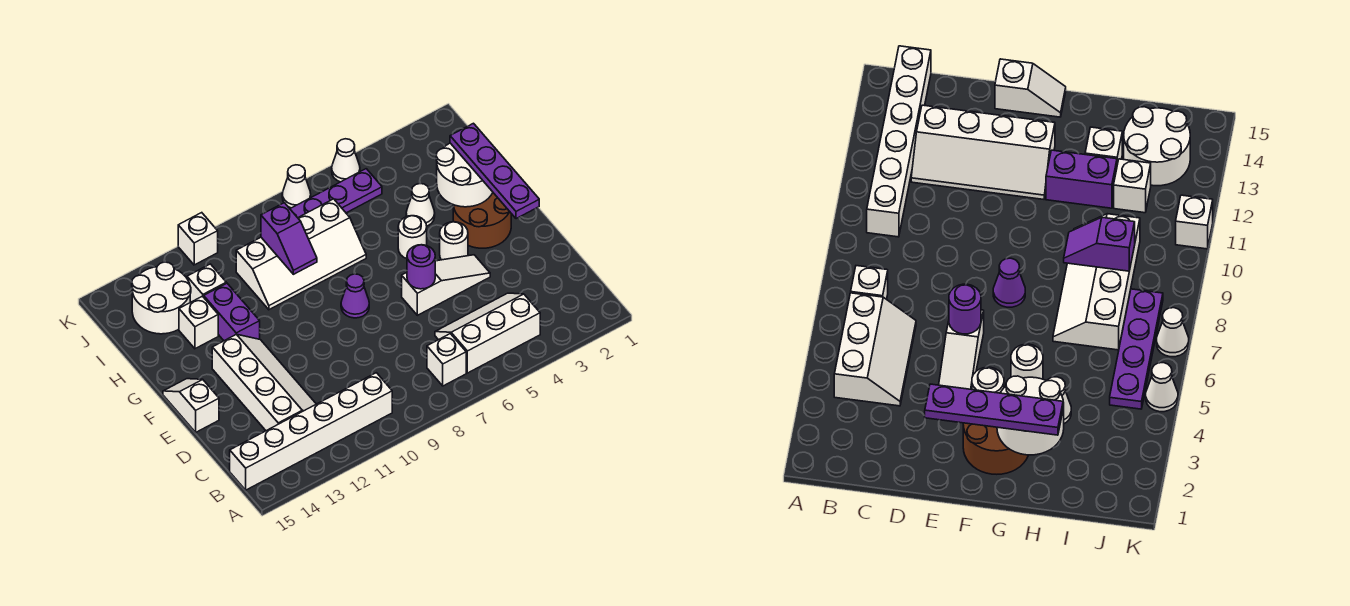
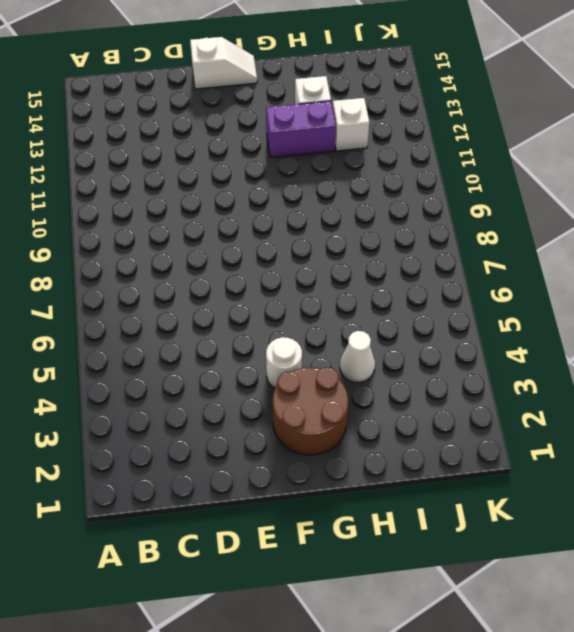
none -> white slope B4:C6 level 1 top B
none -> white brick B7 level 1
none -> white brick B10:B15 level 1

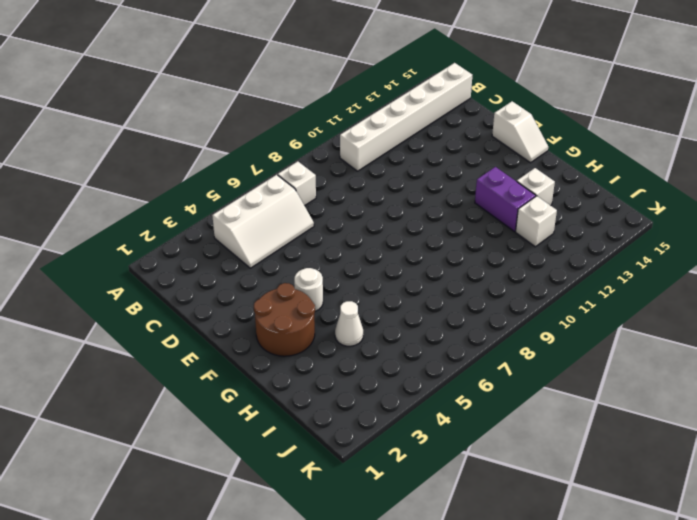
none -> white slope C12:F13 level 1 top 13
none -> white slope E4:E6 level 1 top 6
none -> purple cone F8 level 1

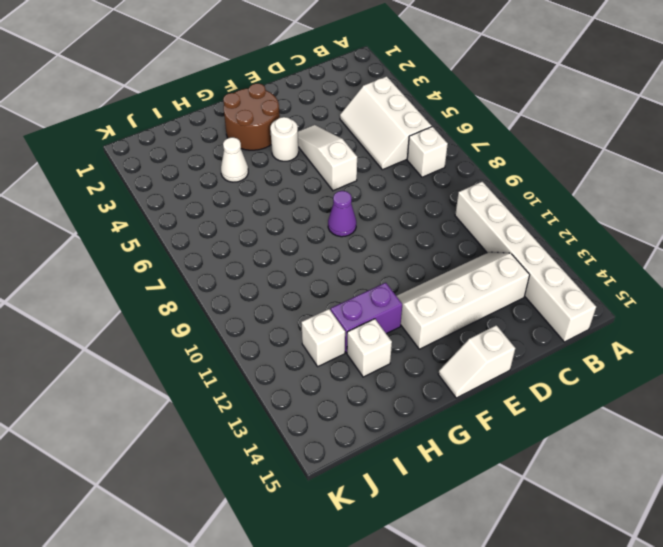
none -> white round brick G5 level 1
none -> white slope H7:I10 level 1 top I
none -> white round brick I13:J14 level 1

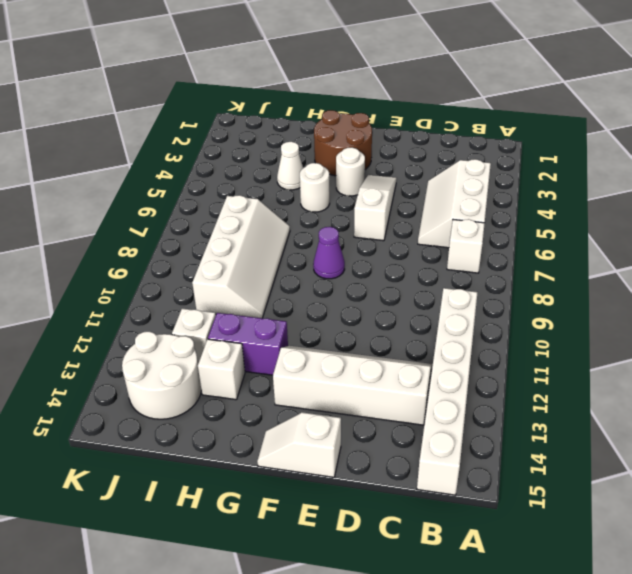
none -> purple plate J5:J8 level 1
none -> white cone K5 level 1
none -> white cone K7 level 1

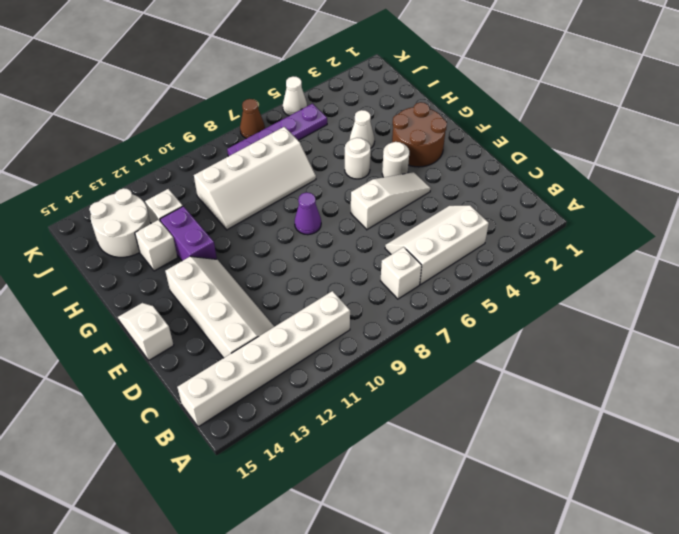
brown cone K7 level 1 -> white cone K7 level 1
none -> white brick K11 level 1
none -> purple round brick E6 level 2
none -> white round brick G2:H3 level 2

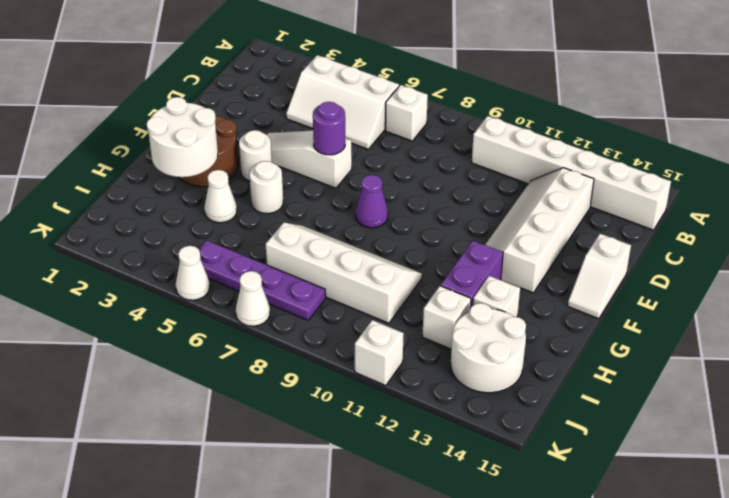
none -> purple slope H9:I9 level 2 top I
none -> purple plate E2:H2 level 3

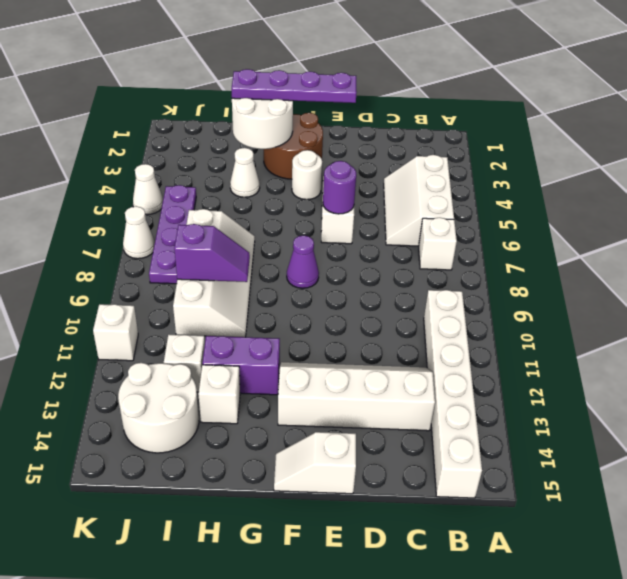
none -> white round brick G5 level 1

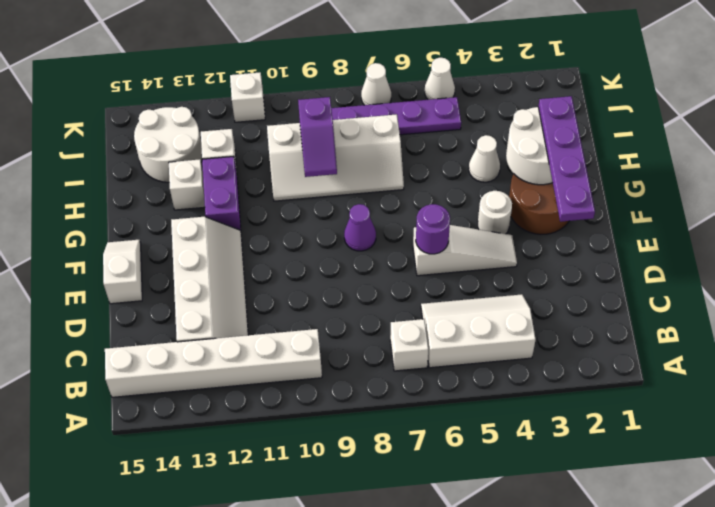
none -> white round brick G5 level 1

